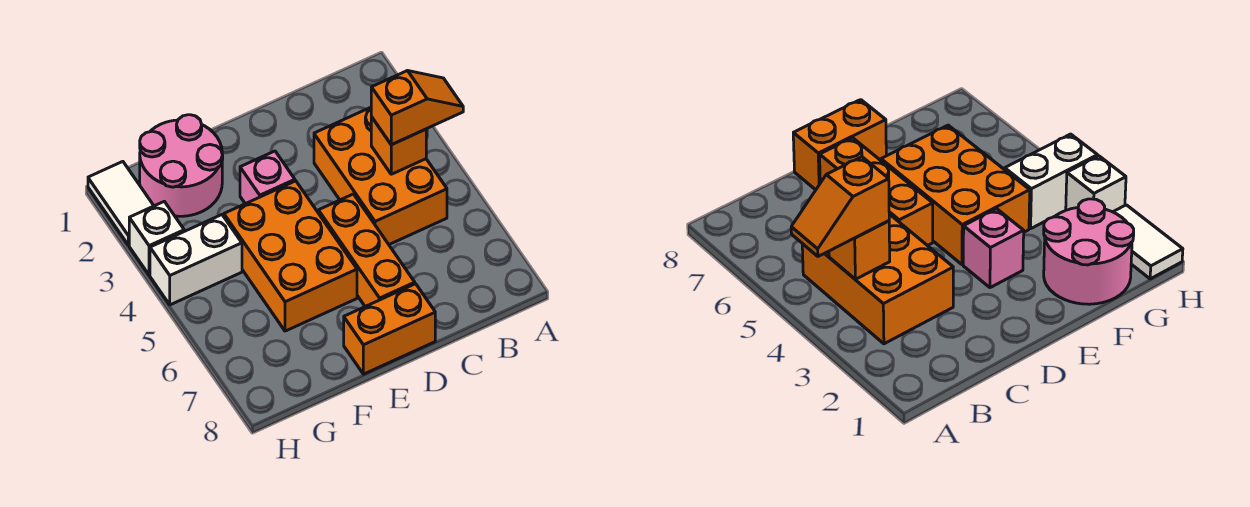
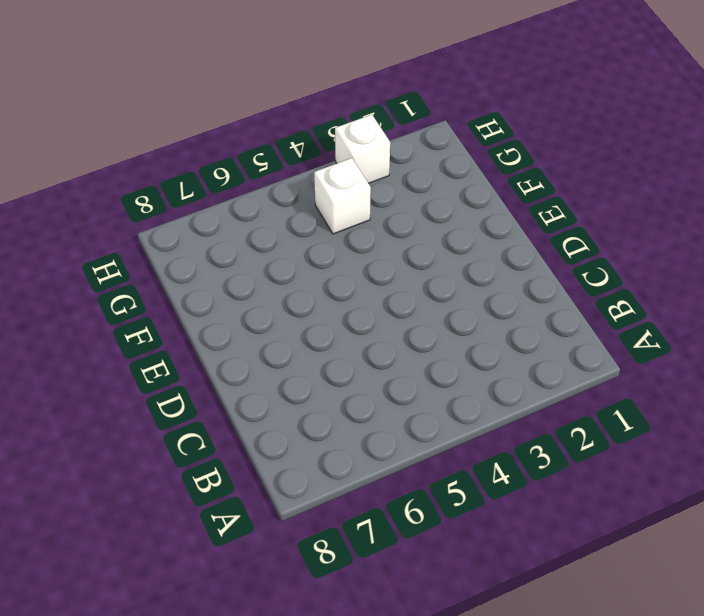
white brick G4 level 1 -> white brick G4:H4 level 1
none -> orange brick B3:C5 level 1
none -> orange brick D5:D7 level 1

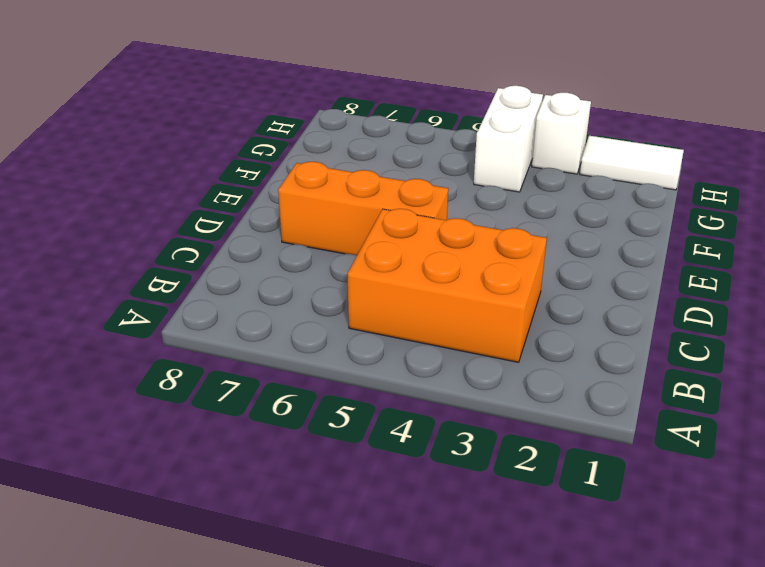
none -> orange brick D8:E8 level 1
none -> pink brick E3 level 1

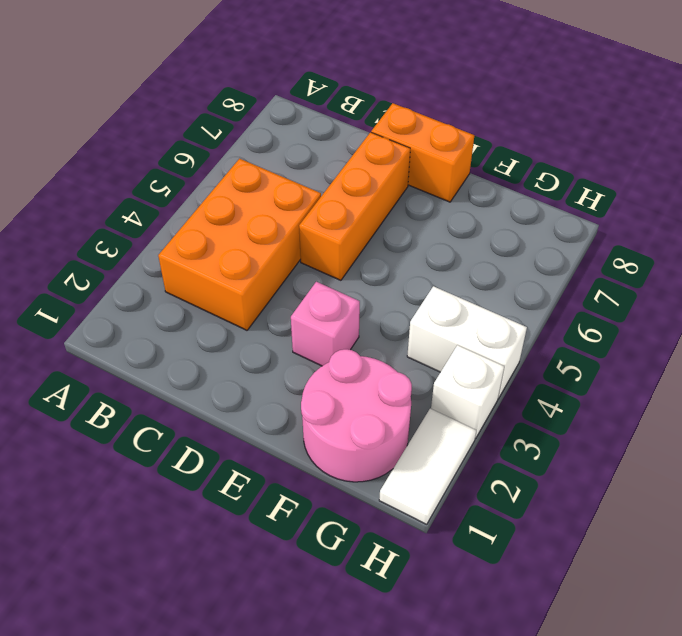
none -> orange brick E4:F6 level 1
none -> orange brick B4 level 2

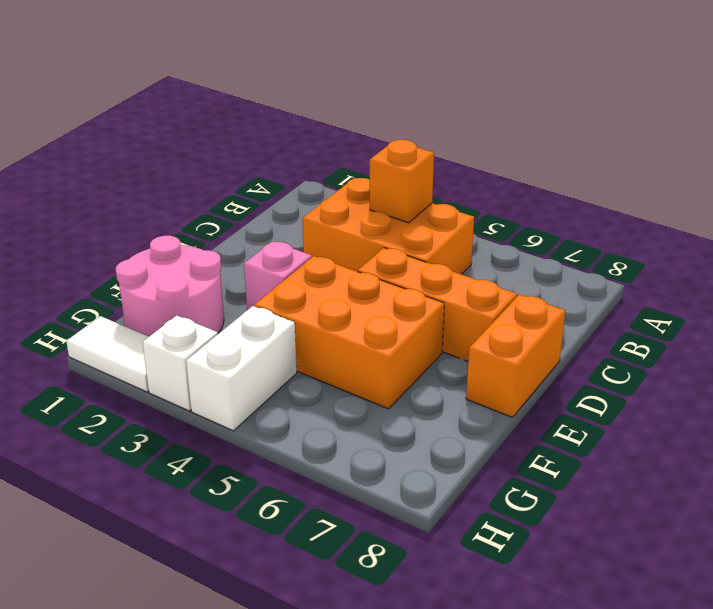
none -> orange slope A4:B4 level 3 top B

